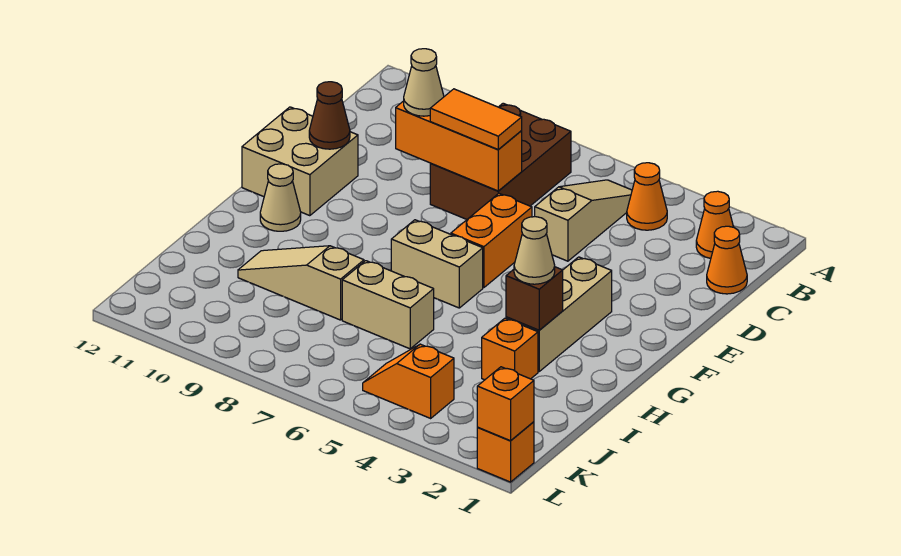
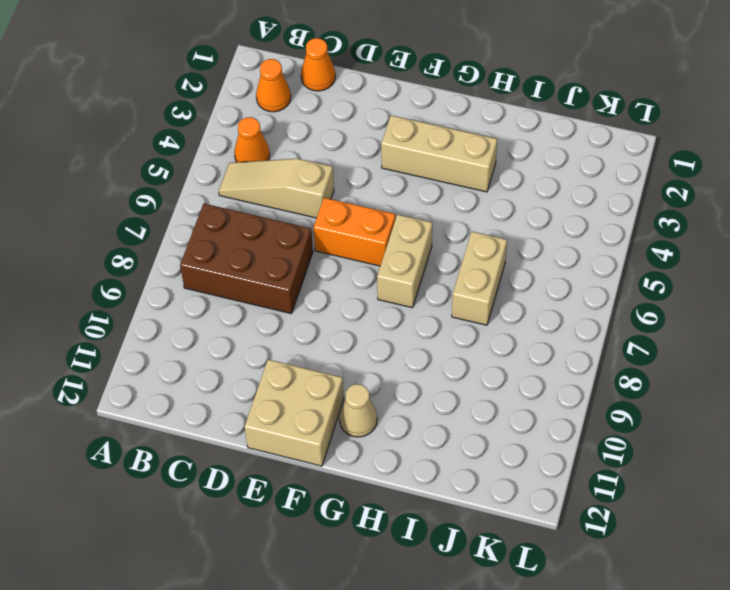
none -> orange brick I3 level 1
none -> tan slope I8:I10 level 1 top 8
none -> orange slope K4:K5 level 1 top 4

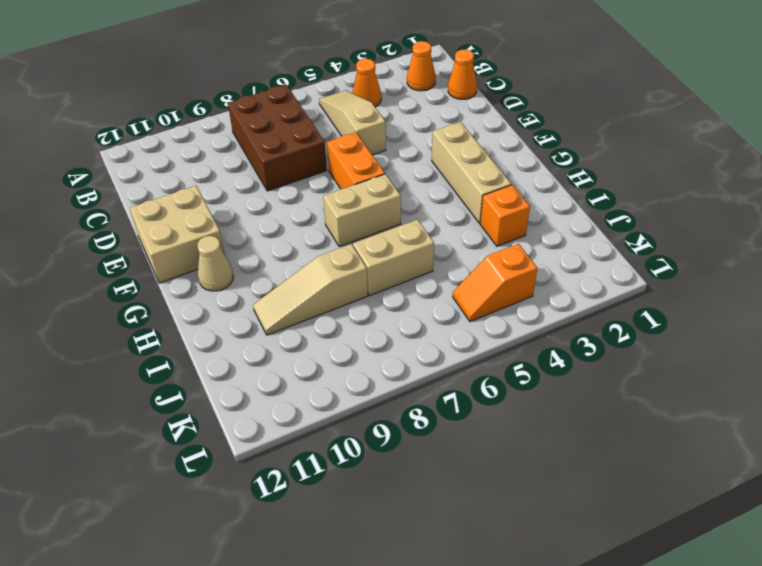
none -> orange brick L1 level 1
none -> orange brick D7:D9 level 2
none -> brown cone E11 level 2

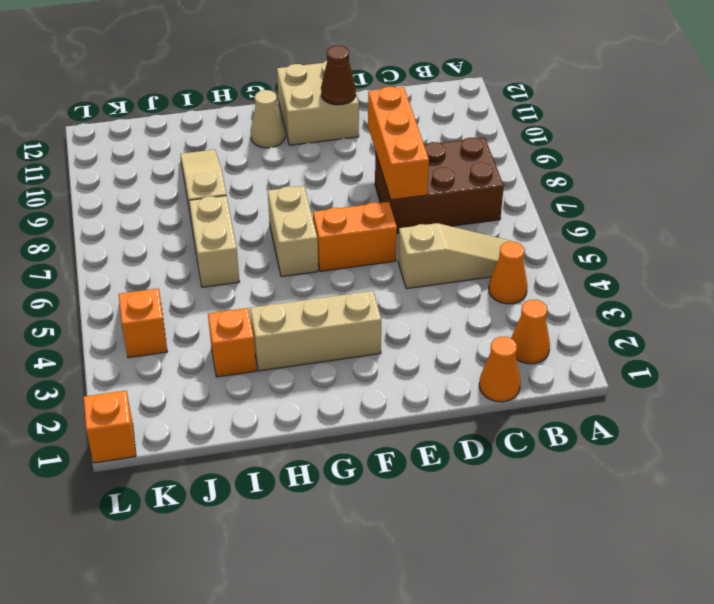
none -> brown brick H3 level 2
none -> orange brick L1 level 2
none -> orange tile D7:D8 level 3

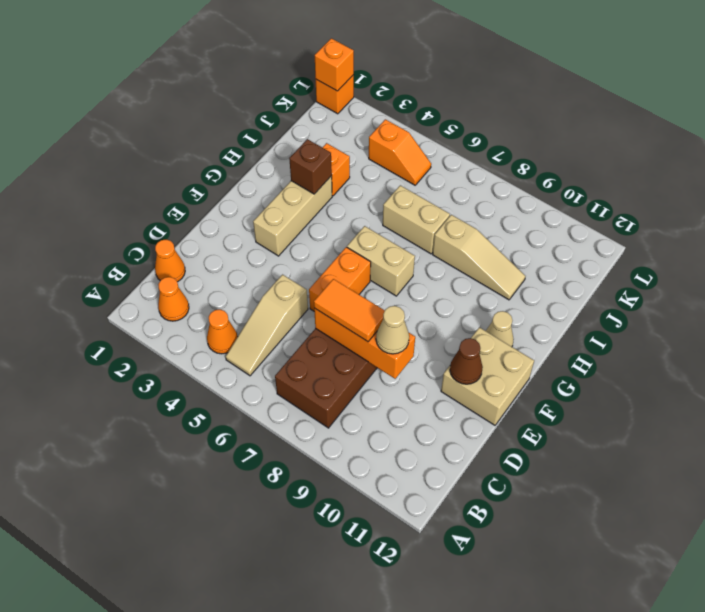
none -> tan cone H3 level 3

